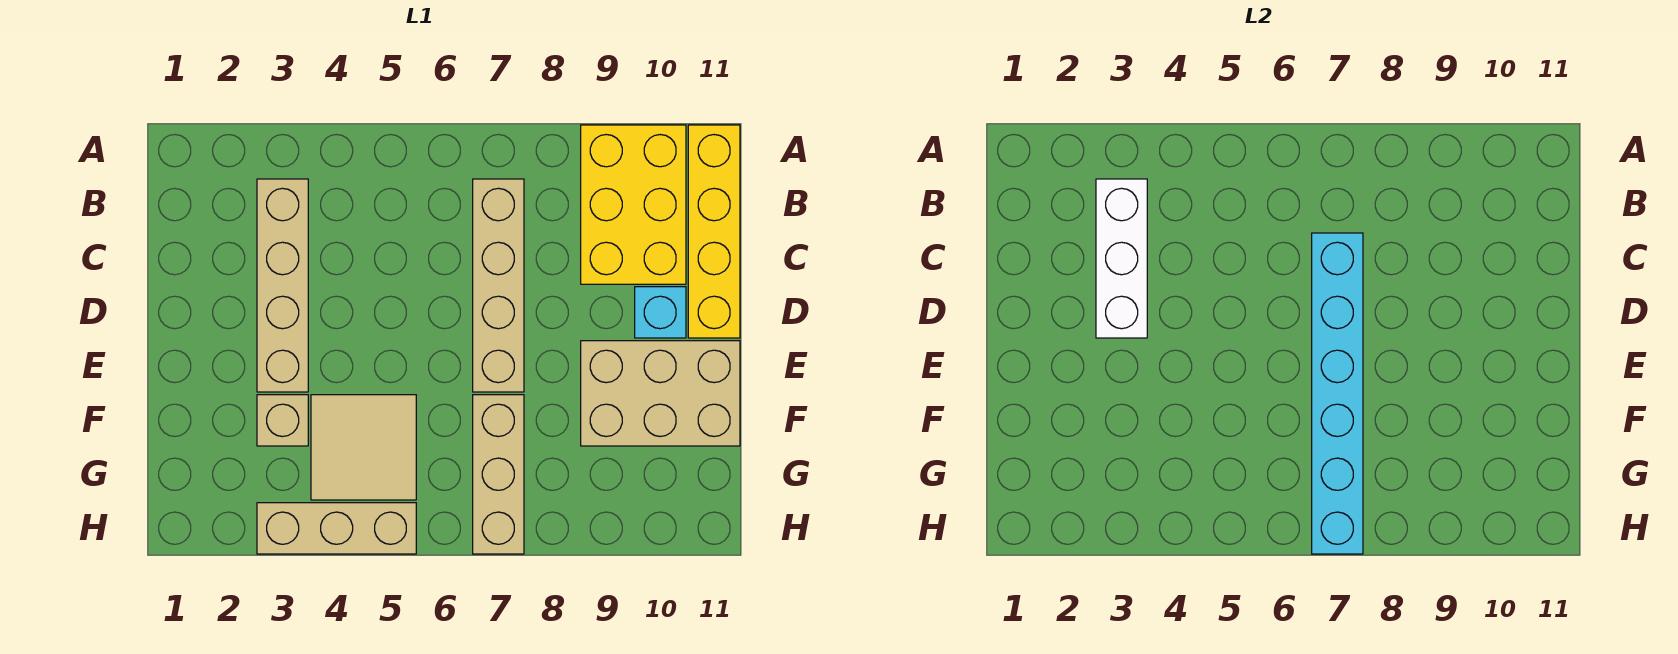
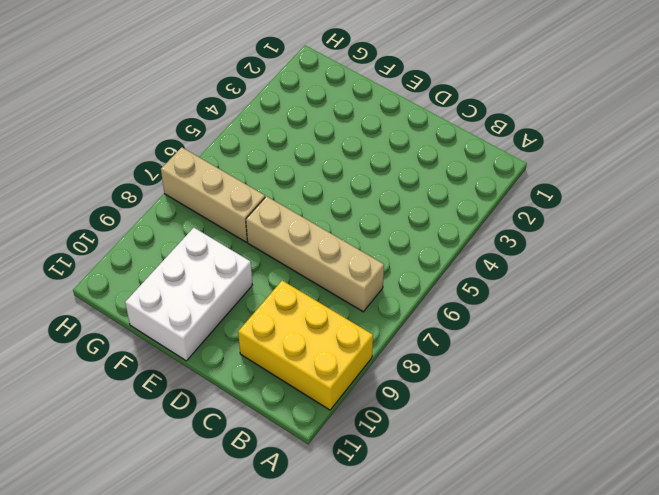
white brick E9:F11 level 1 -> tan brick E9:F11 level 1
none -> yellow brick A11:D11 level 1
none -> tan brick B3:E3 level 1
none -> cyan brick D10 level 1

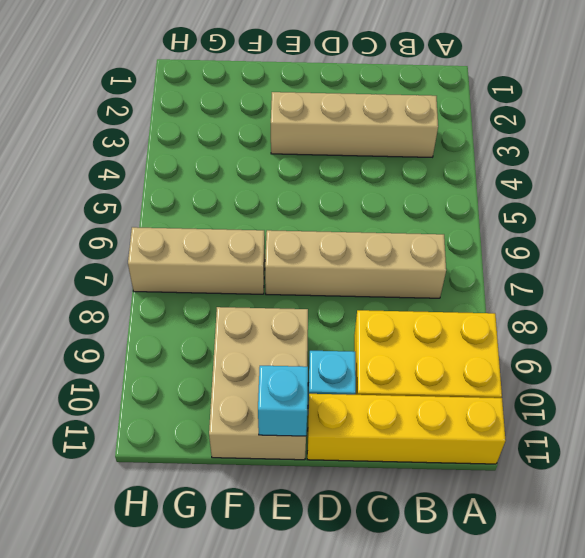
cyan brick E11 level 2 -> none
none -> tan brick F3 level 1
none -> tan tile F4:G5 level 1
none -> tan brick H3:H5 level 1

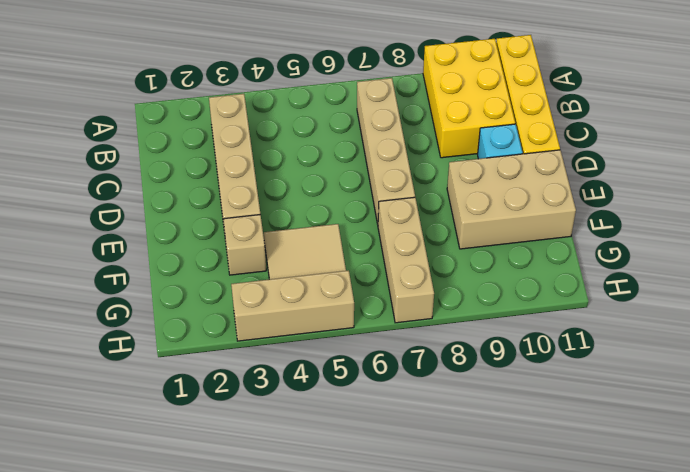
none -> white brick B3:D3 level 2
none -> cyan brick C7:H7 level 2

